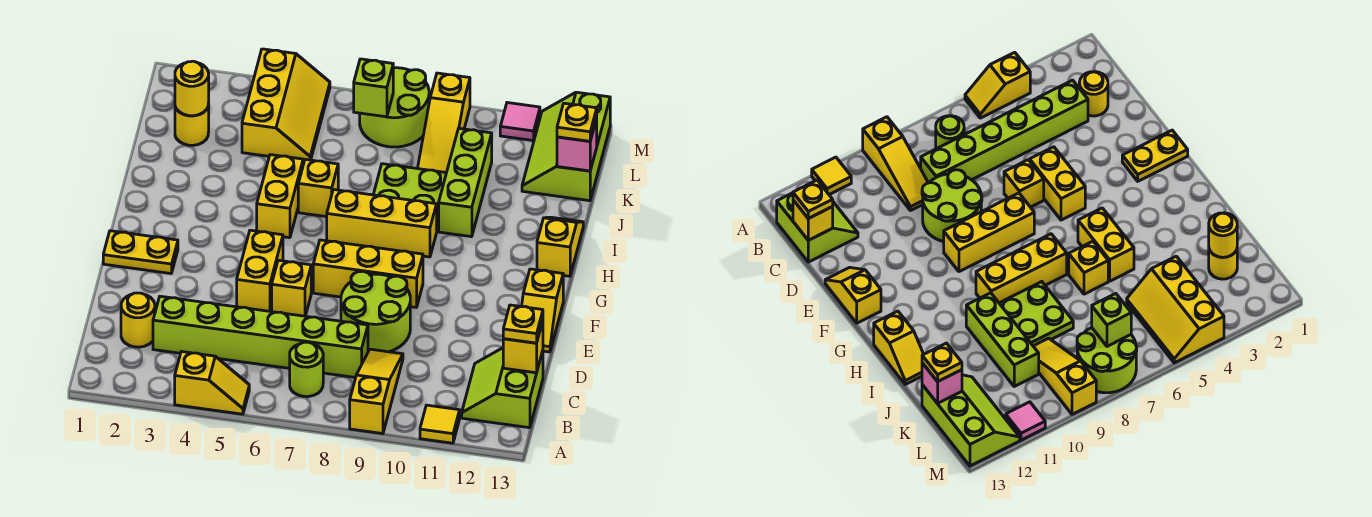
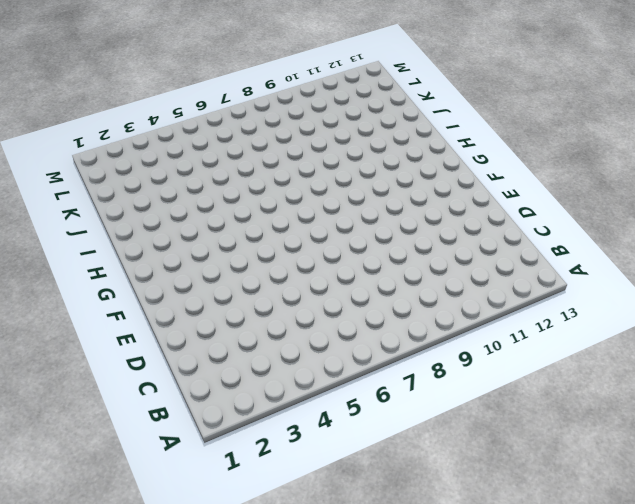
none -> yellow slope A4:A5 level 1 top 4
none -> yellow slope A9:C9 level 1 top A
none -> yellow tile A11 level 1
none -> lime round brick B7 level 1

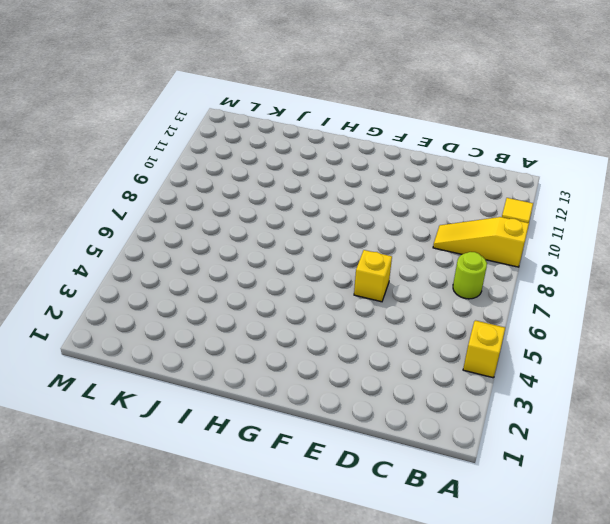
none -> lime slope B12:C13 level 1 top 13
none -> yellow round brick C2 level 1
none -> lime brick C3:C8 level 1
none -> lime round brick D8:E9 level 1

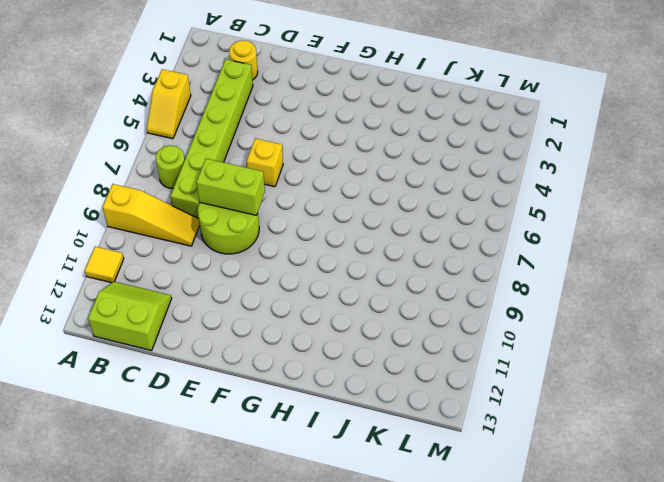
lime brick D8:E8 level 2 -> none
none -> yellow brick E5:F5 level 1
none -> yellow slope E13:F13 level 1 top F
none -> yellow plate F1:F2 level 1
none -> yellow brick F7:F9 level 1

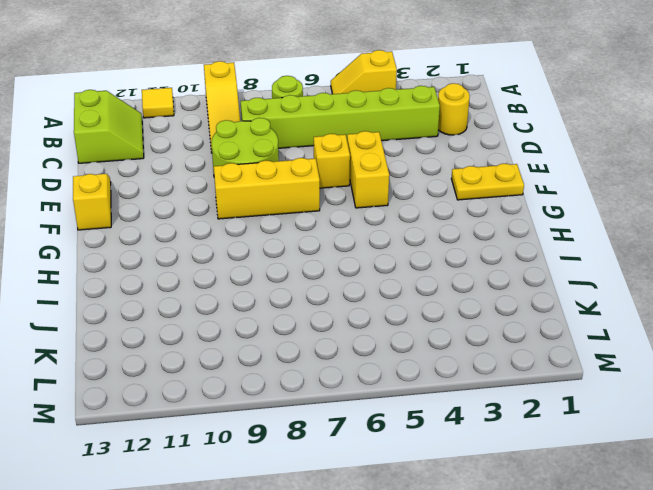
none -> yellow brick H5:I5 level 1
none -> yellow brick H7:H9 level 1
none -> yellow slope H13:I13 level 1 top H
none -> yellow brick I6 level 1

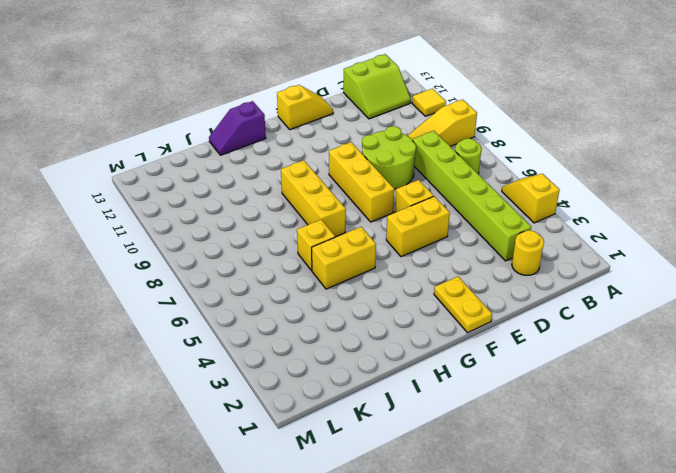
purple slope H13:I13 level 1 top H -> yellow slope H13:I13 level 1 top H
none -> lime plate I8:J9 level 1
none -> lime brick I10:K10 level 1
none -> yellow round brick K2 level 1
none -> yellow slope K4:M5 level 1 top 4

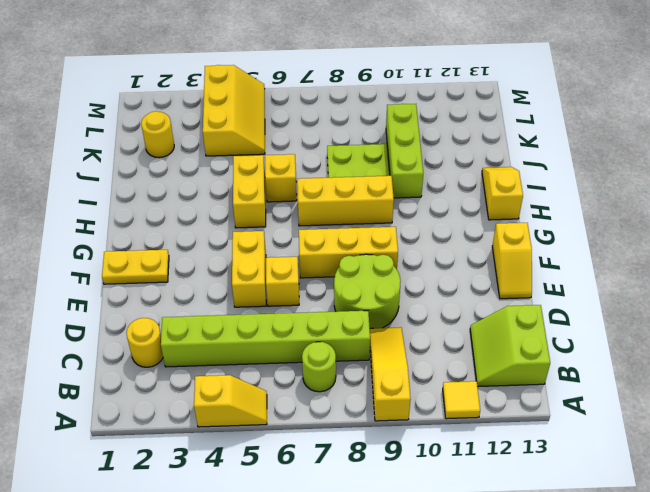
none -> yellow slope K9:M9 level 1 top M
none -> lime slope K12:M13 level 1 top 13
none -> lime round brick L7:M8 level 1
none -> pink tile M11 level 1

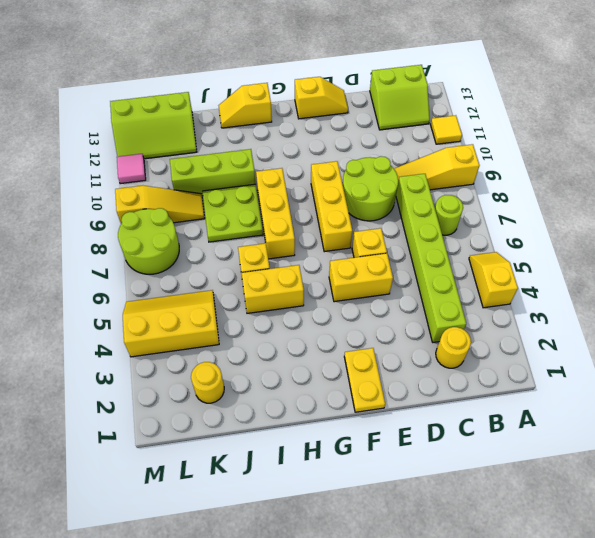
none -> yellow brick C13 level 2
none -> yellow round brick K2 level 2
none -> pink brick K13 level 2
none -> lime brick L7 level 2

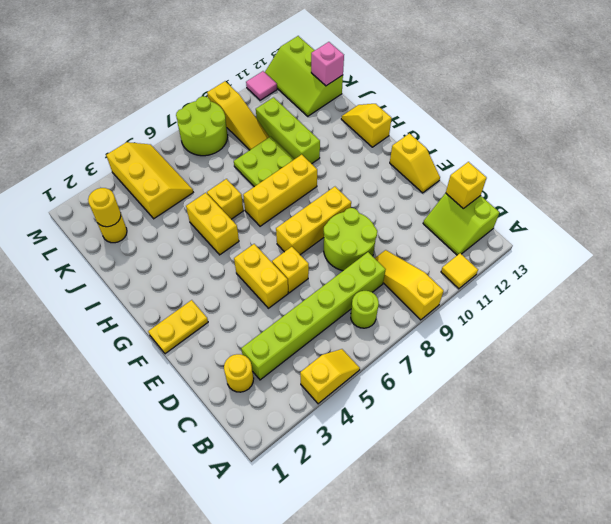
none -> lime brick L7 level 2
none -> yellow plate C13 level 3
none -> yellow plate K13 level 3

